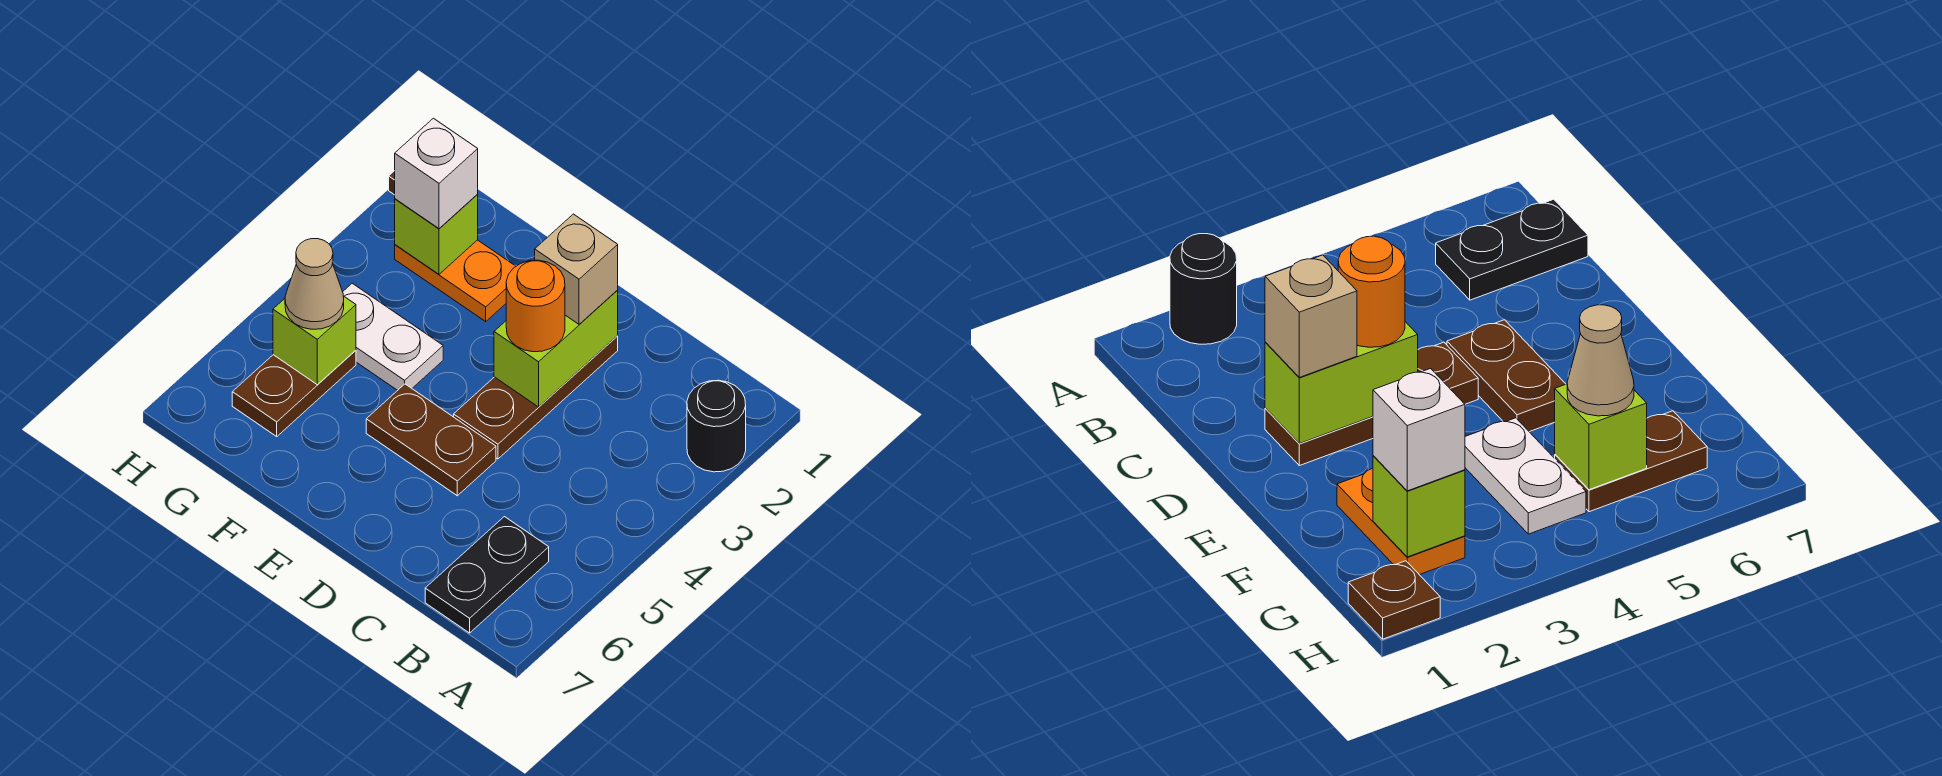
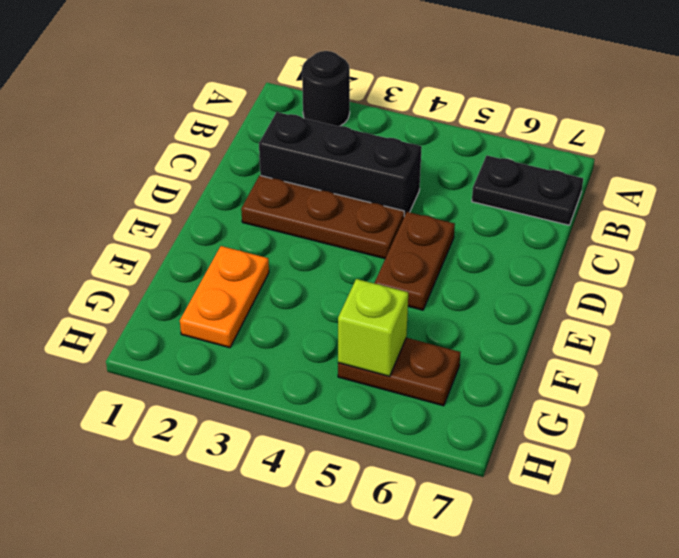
black brick C2:C4 level 1 -> none
none -> white plate F4:G4 level 1
none -> brown plate H1 level 1
none -> lime brick D2:D3 level 2

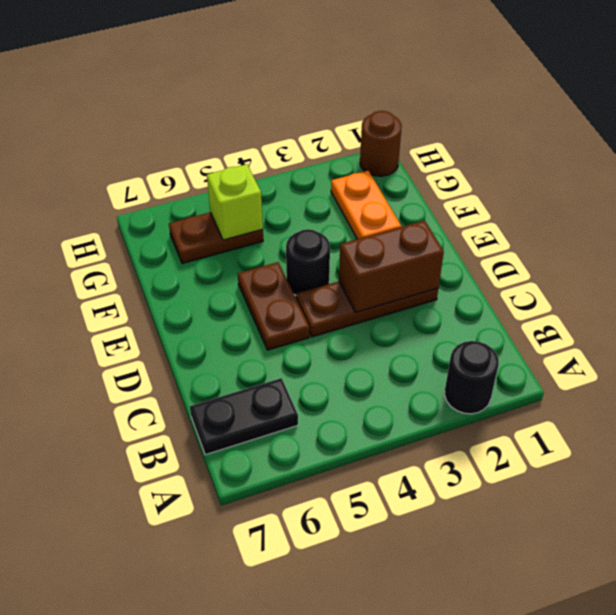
brown brick D2:D3 level 2 -> lime brick D2:D3 level 2
black round brick E4 level 1 -> none
brown round brick H1 level 1 -> brown plate H1 level 1
none -> white plate F4:G4 level 1
none -> lime brick G2 level 2
none -> tan brick D2 level 3

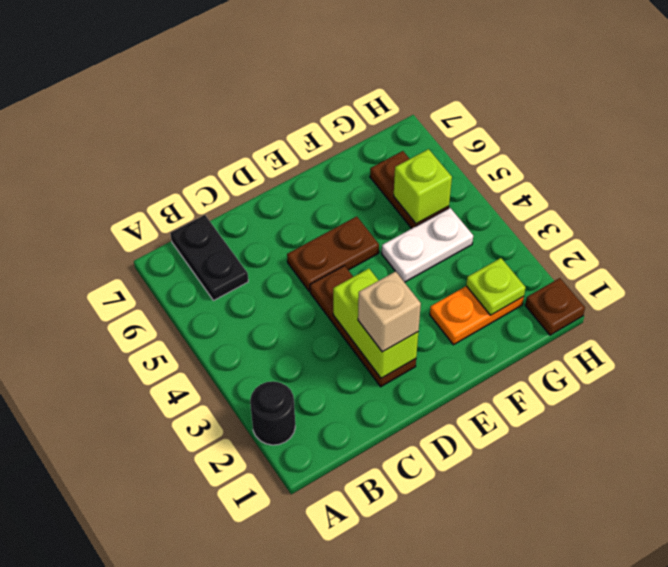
lime plate G2 level 2 -> lime brick G2 level 2
none -> orange round brick D3 level 3
none -> white brick G2 level 3
none -> tan cone G5 level 3

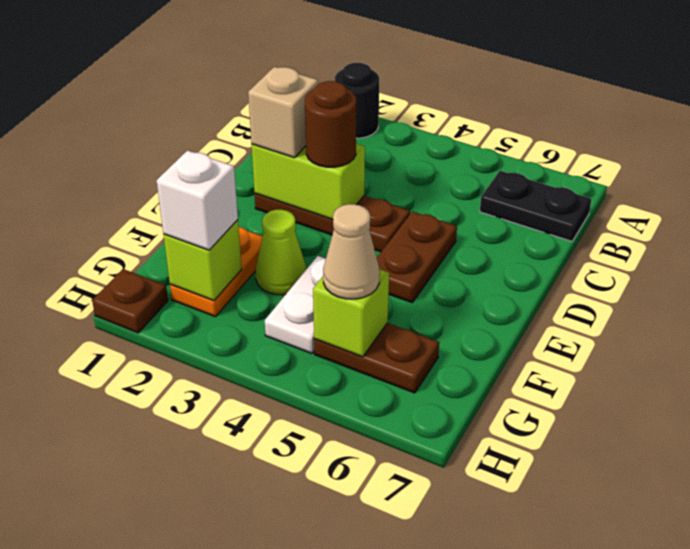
brown round brick D3 level 3 -> orange round brick D3 level 3
lime cone F3 level 1 -> none

